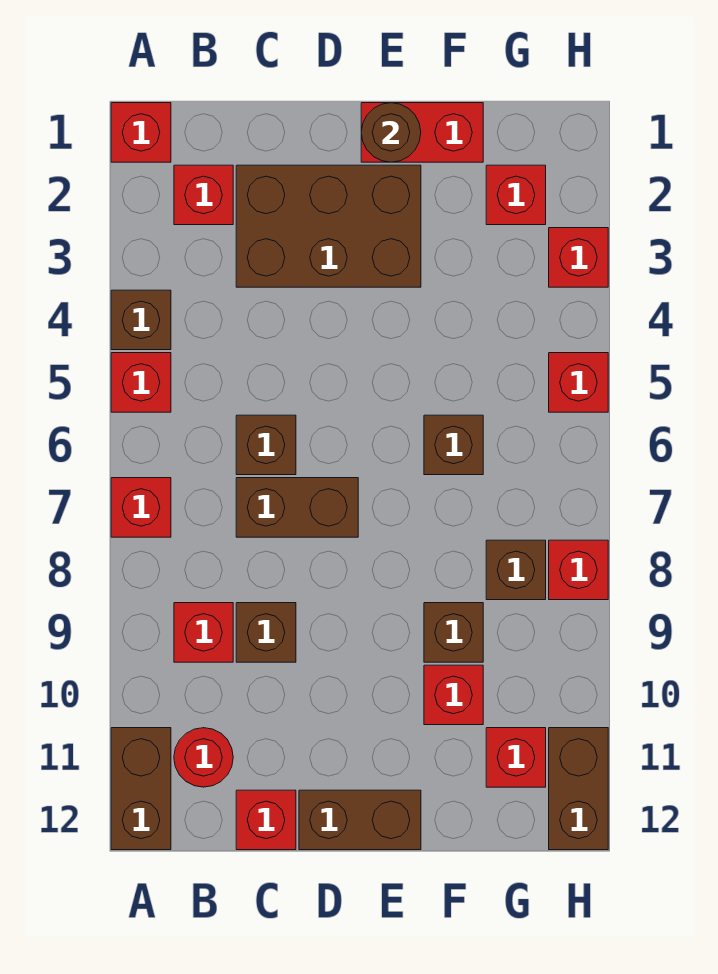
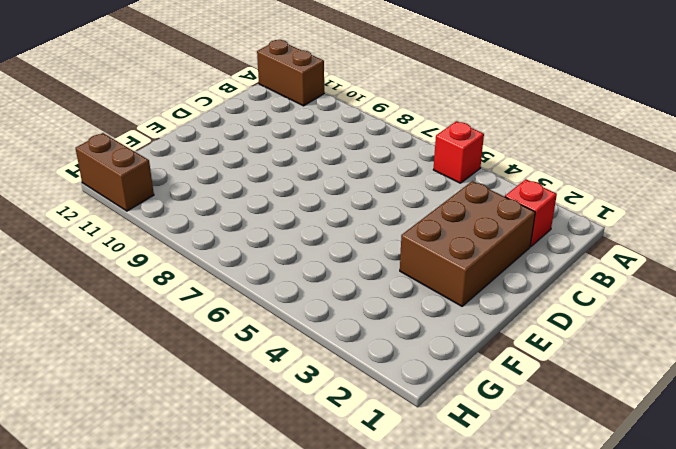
none -> red brick A1 level 1
none -> brown brick A4 level 1
none -> red brick A7 level 1

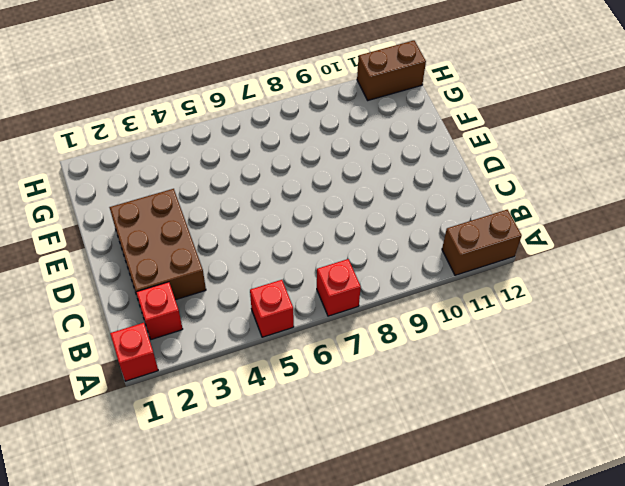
none -> brown brick A4 level 1
none -> red brick B9 level 1
none -> red round brick B11 level 1

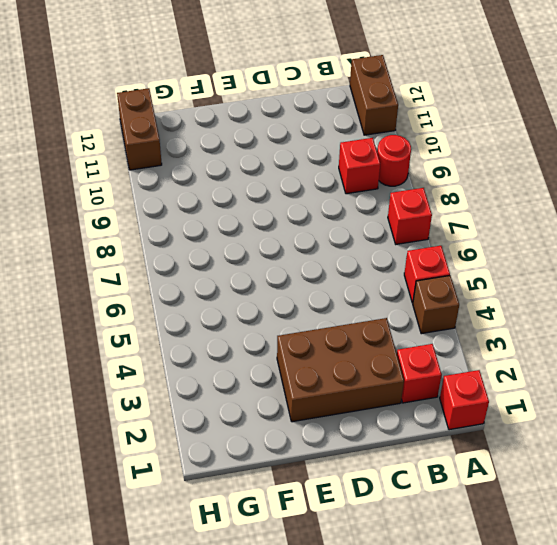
red round brick A9 level 1 -> red round brick B11 level 1
none -> brown brick C6 level 1
none -> brown brick C7:D7 level 1
none -> brown brick C9 level 1

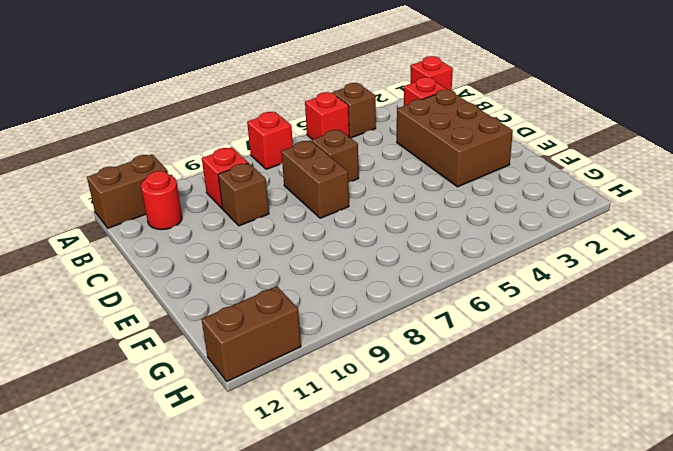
none -> red brick C12 level 1
none -> brown brick D12:E12 level 1
none -> red brick E1:F1 level 1

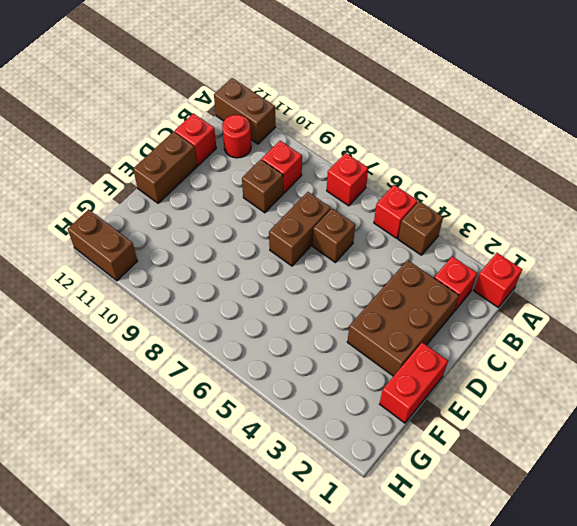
none -> brown brick F6 level 1
none -> brown brick F9 level 1
none -> red brick F10 level 1

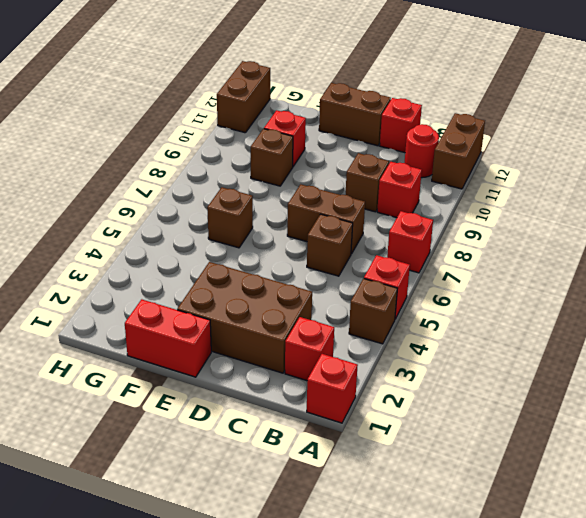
none -> red brick G2 level 1
none -> brown brick G8 level 1
none -> red brick G11 level 1

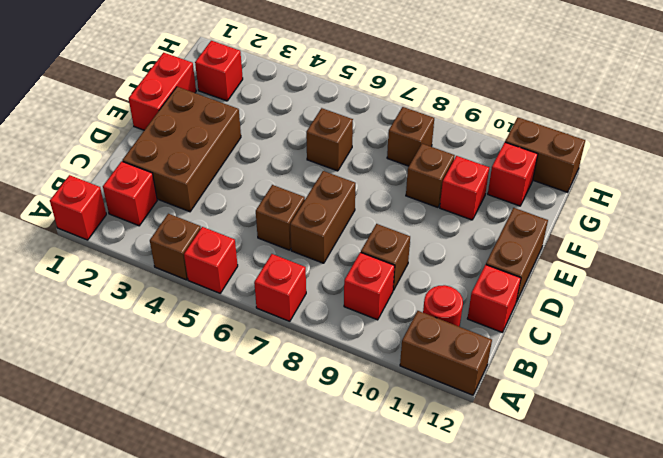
none -> red brick H3 level 1
none -> red brick H5 level 1
none -> red brick H8 level 1

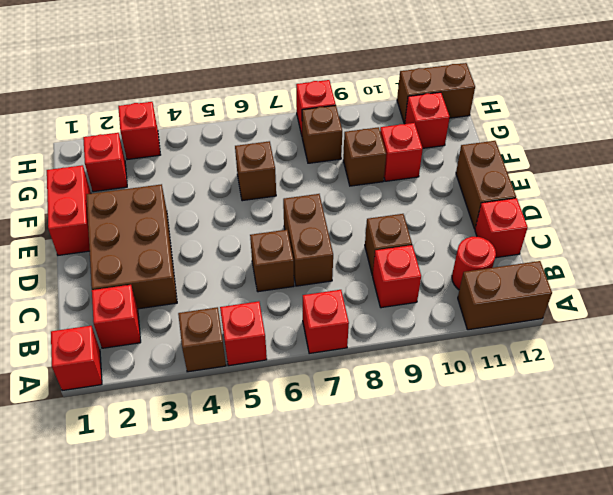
none -> red brick H5 level 1
none -> brown round brick E1 level 2

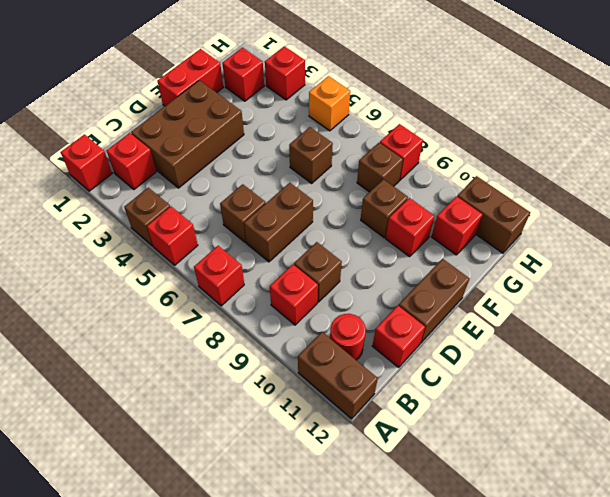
orange brick H5 level 1 -> red brick H5 level 1
none -> brown round brick E1 level 2

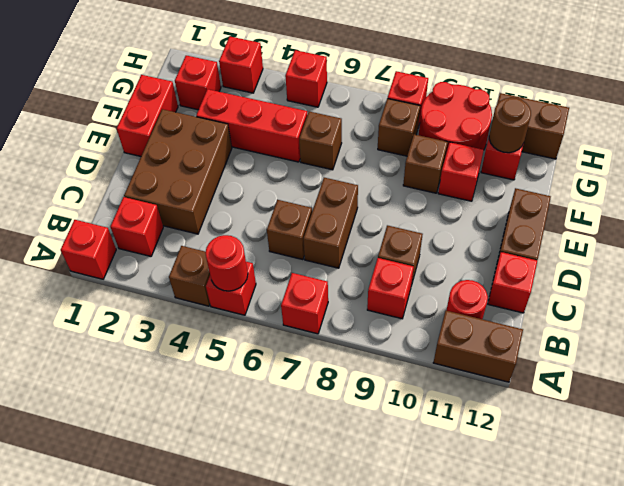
red round brick A5 level 2 -> none
red brick F3:F5 level 1 -> none
red round brick G9:H10 level 1 -> none
brown round brick G11 level 2 -> brown round brick E1 level 2

